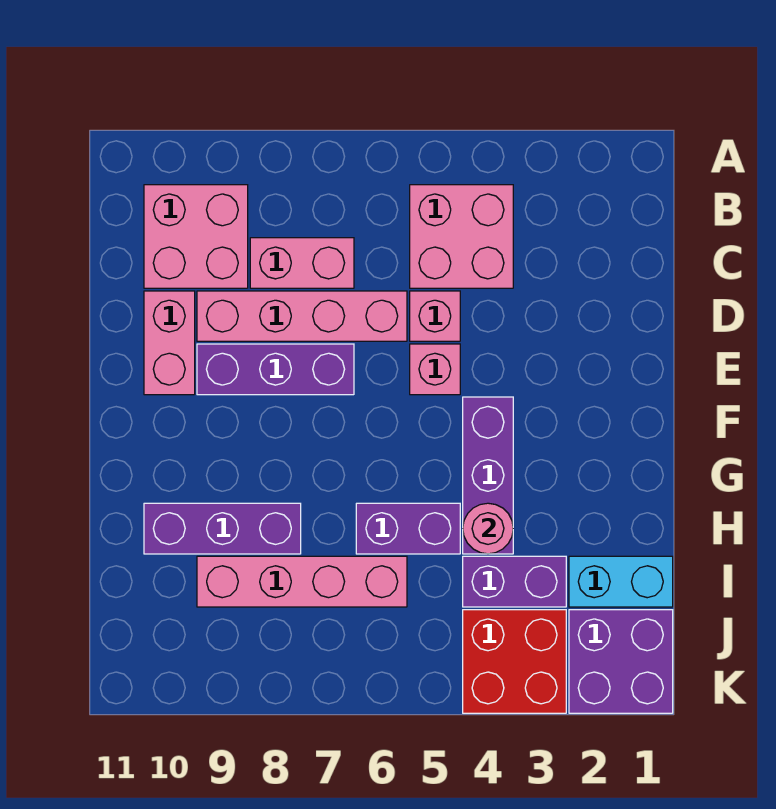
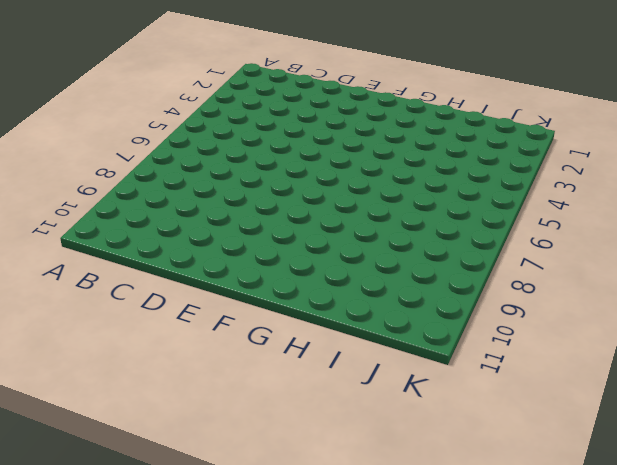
none -> pink brick B4:C5 level 1
none -> pink brick B9:C10 level 1
none -> pink brick C7:C8 level 1

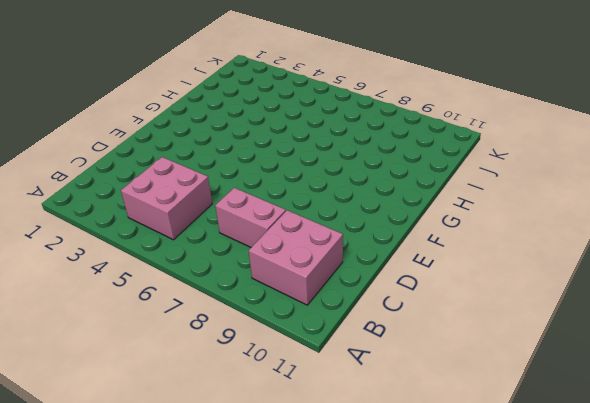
none -> pink brick D5 level 1
none -> pink brick D6:D9 level 1
none -> pink brick D10:E10 level 1

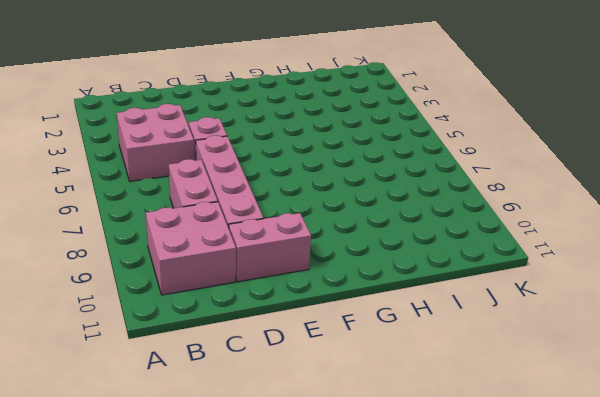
none -> pink brick E5 level 1
none -> purple brick E7:E9 level 1
none -> purple brick F4:H4 level 1

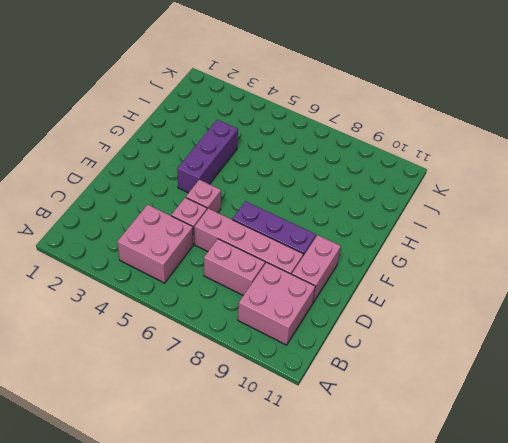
none -> purple brick H5:H6 level 1
none -> purple brick H8:H10 level 1
none -> cyan brick I1:I2 level 1

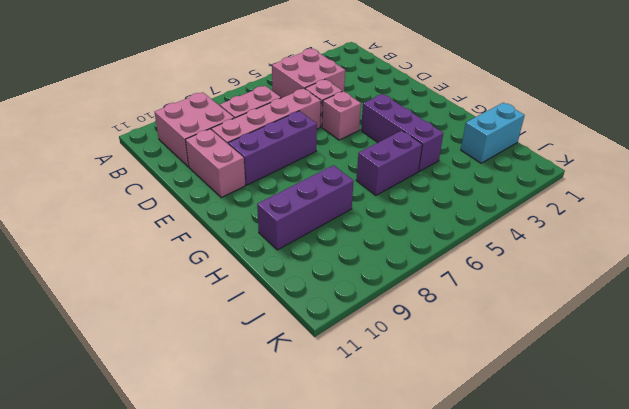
none -> purple brick I3:I4 level 1
none -> pink brick I6:I9 level 1
none -> purple brick J1:K2 level 1

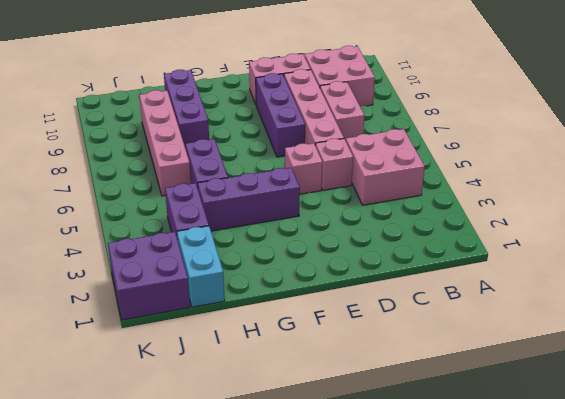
none -> red brick J3:K4 level 1
none -> pink round brick H4 level 2

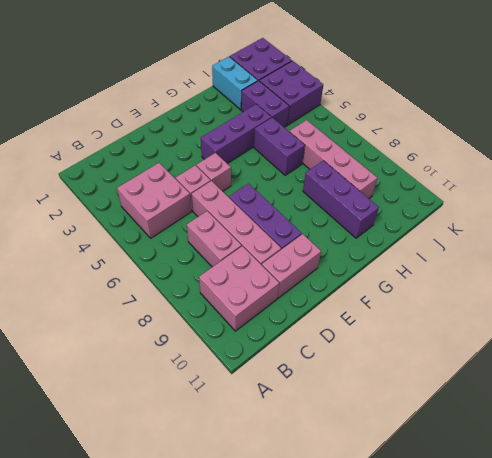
purple brick J3:K4 level 1 -> red brick J3:K4 level 1
none -> pink round brick H4 level 2

